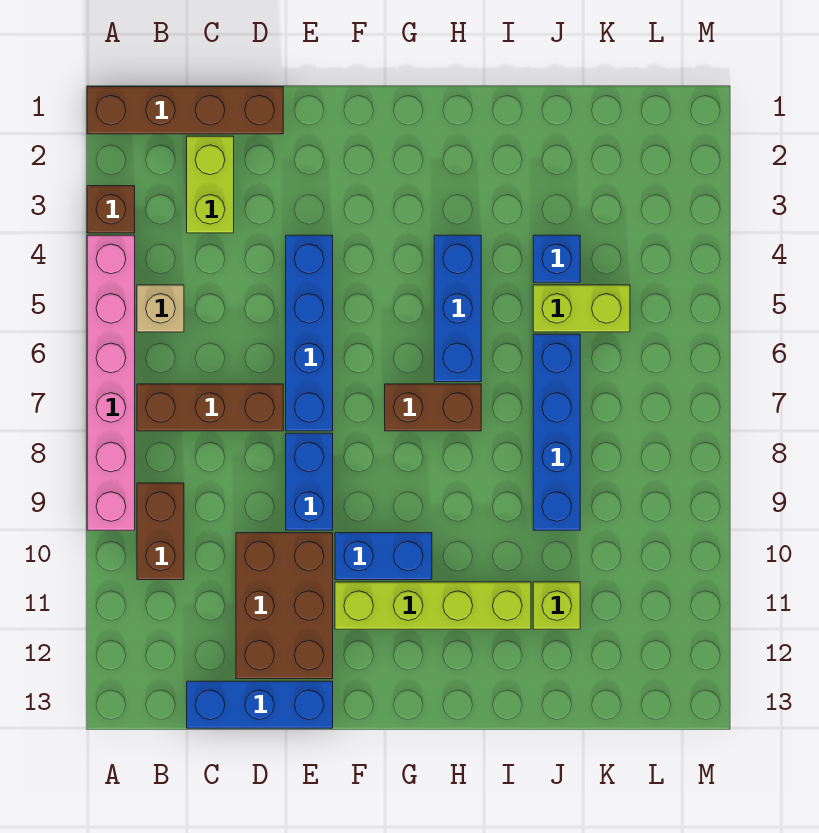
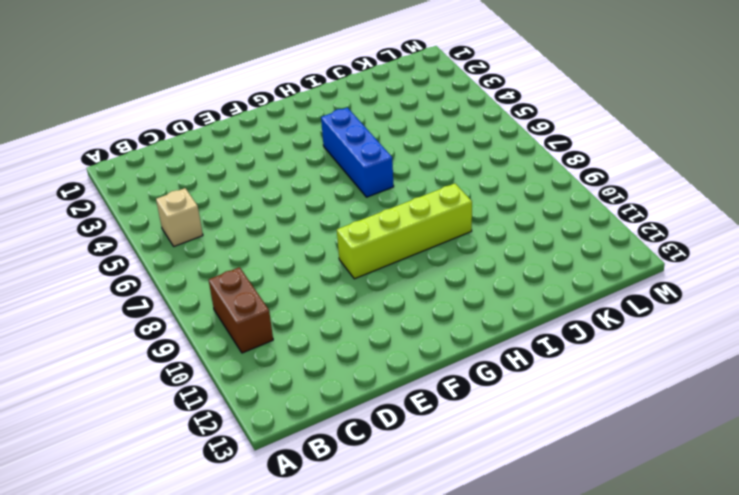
lime brick F9:I9 level 1 -> lime brick F11:I11 level 1
none -> brown brick A1:D1 level 1
none -> brown brick A3 level 1
none -> pink brick A4:A9 level 1

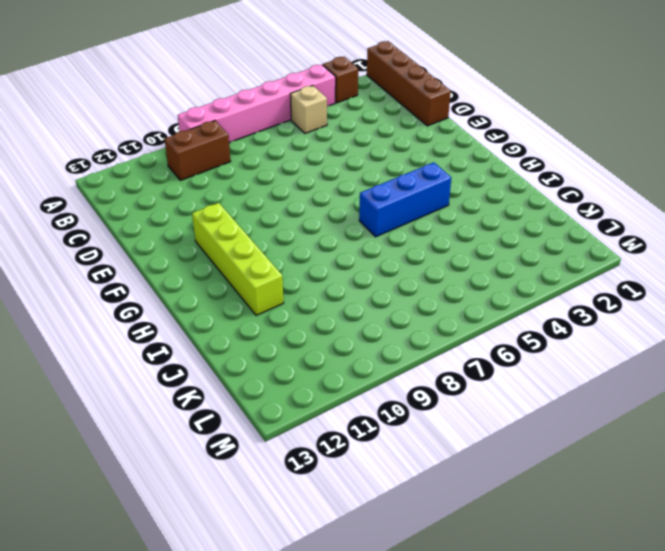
none -> brown brick B7:D7 level 1
none -> lime brick C2:C3 level 1
none -> blue brick C13:E13 level 1

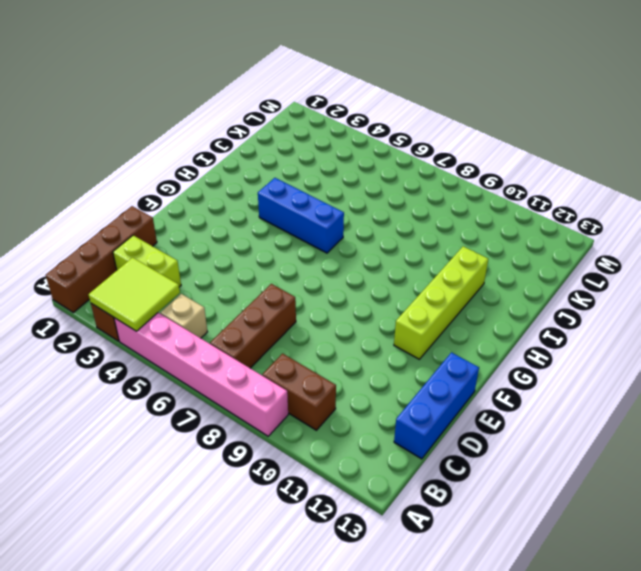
lime tile A3:B4 level 2 -> none
none -> brown brick D10:E12 level 1
none -> blue brick E4:E7 level 1
none -> blue brick E8:E9 level 1

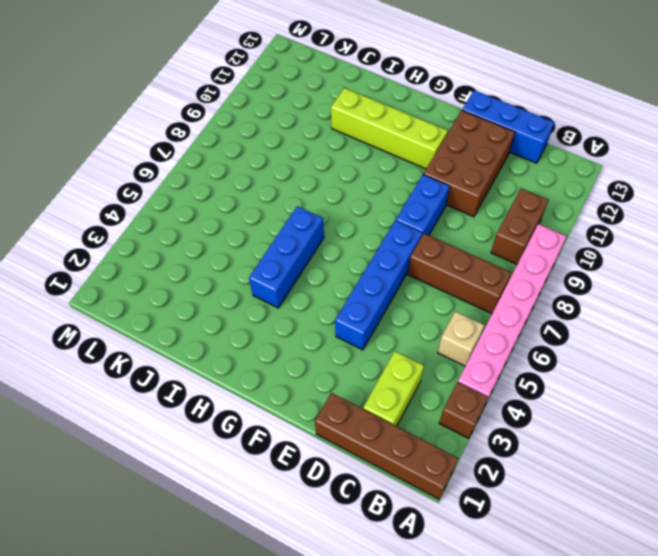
none -> blue brick F10:G10 level 1
none -> brown brick G7:H7 level 1
none -> blue brick J4 level 1

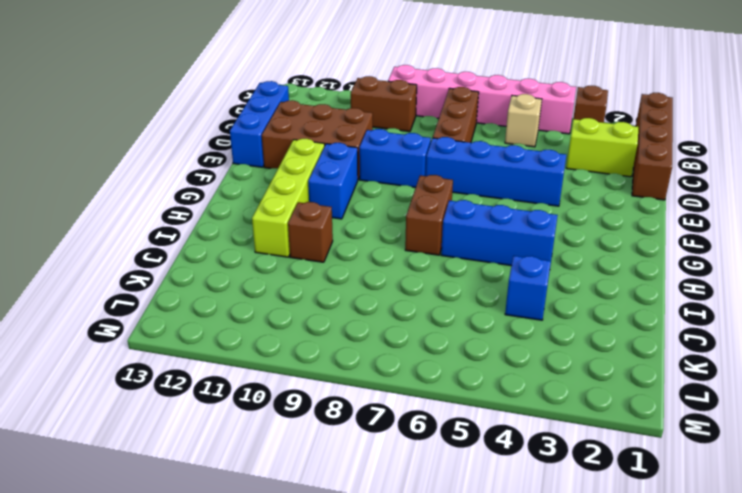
brown brick I10 level 1 -> none
none -> lime brick J5:K5 level 1
none -> blue brick J6:J9 level 1
none -> lime brick J11 level 1

